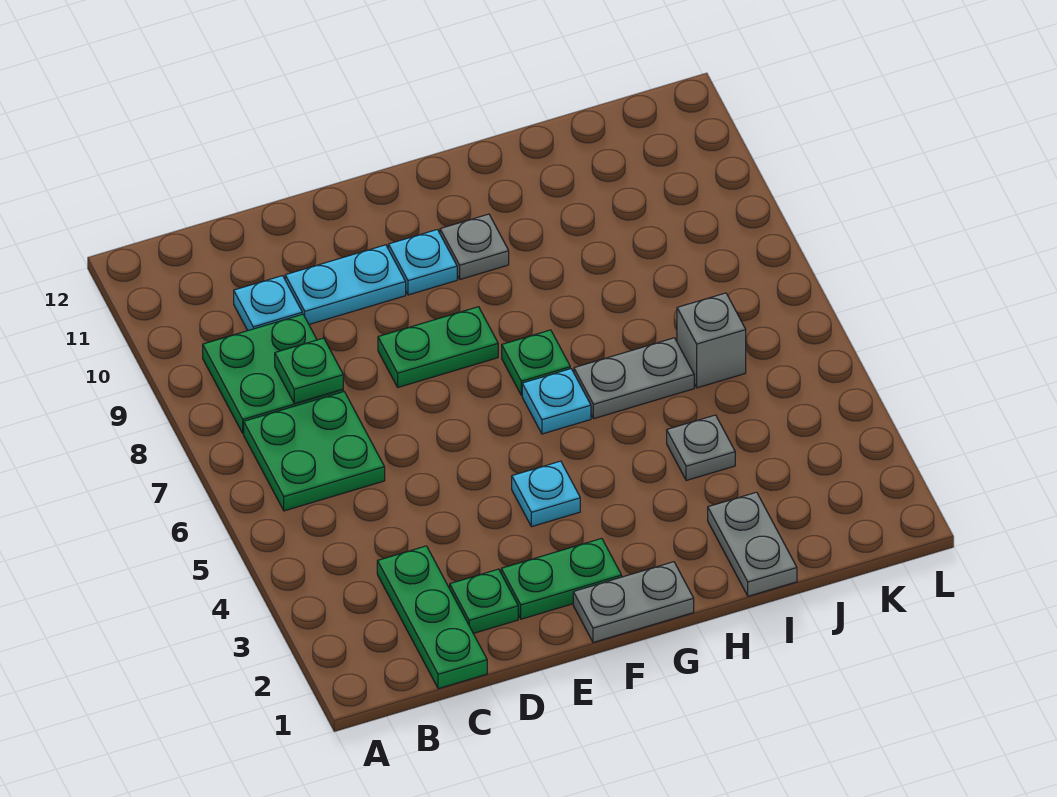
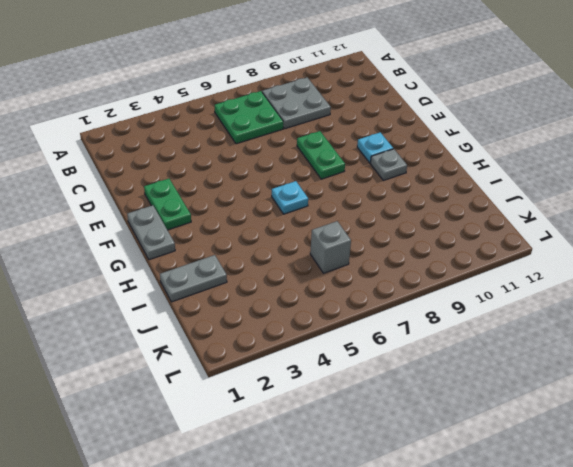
grey plate B8:C9 level 1 -> green plate B8:C9 level 1
none -> green plate C1:C3 level 1
none -> cyan plate C10 level 1
none -> green plate D2 level 1

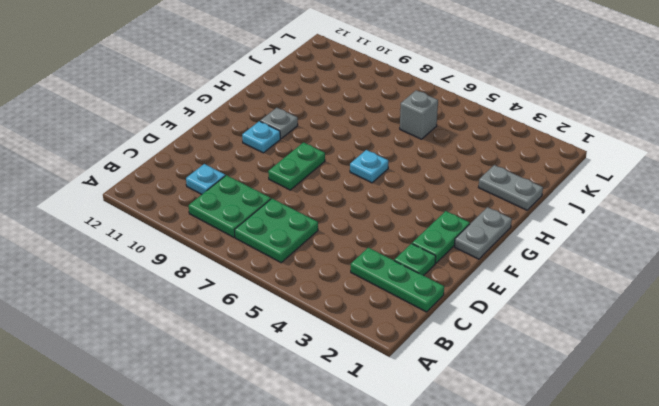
none -> cyan plate D10:E10 level 1
none -> cyan plate F4 level 1
none -> green plate G7 level 1

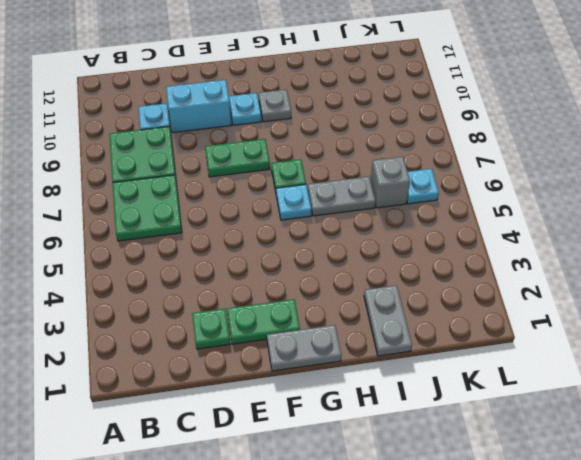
cyan brick D10:E10 level 1 -> cyan plate D10:E10 level 1
cyan plate K6 level 1 -> cyan plate F4 level 1
none -> green plate C1:C3 level 1
none -> grey plate I4 level 1
none -> green plate C8 level 2

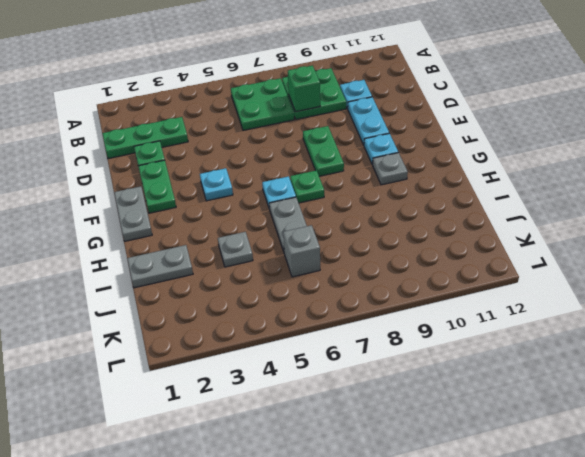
green brick C8 level 2 -> green plate C8 level 2

